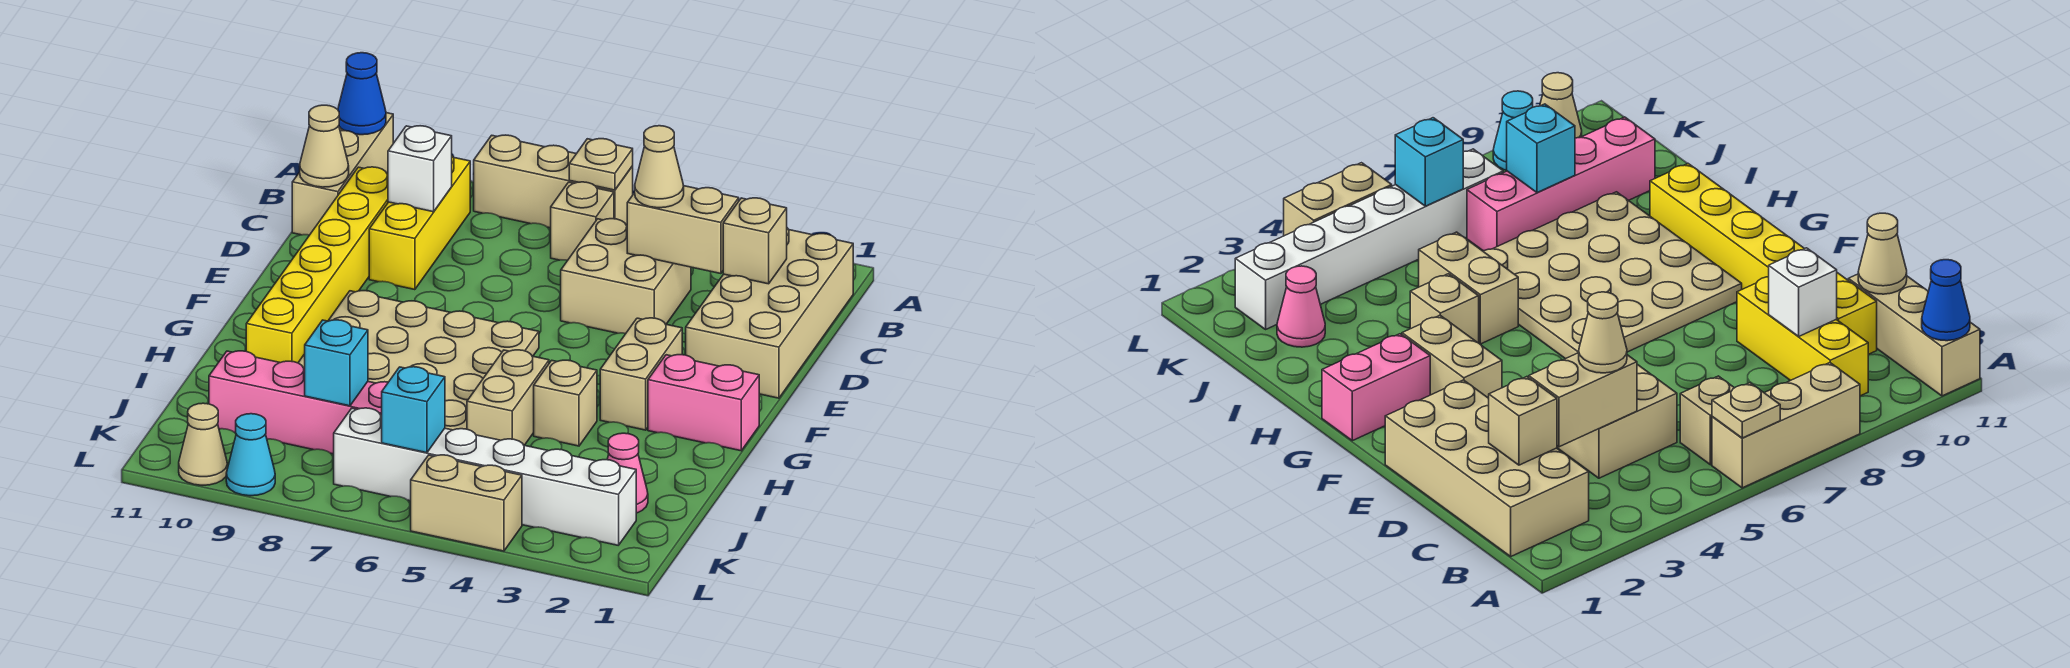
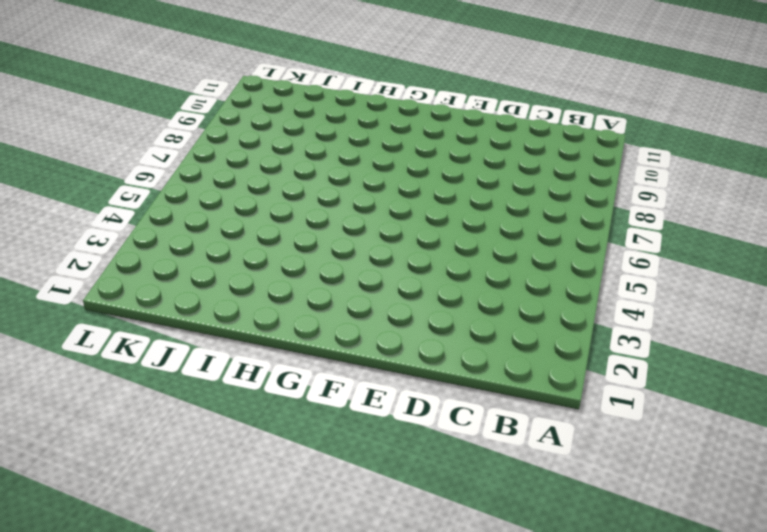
none -> tan brick A6:A8 level 1
none -> tan brick A11:C11 level 1
none -> tan brick B1:E2 level 1

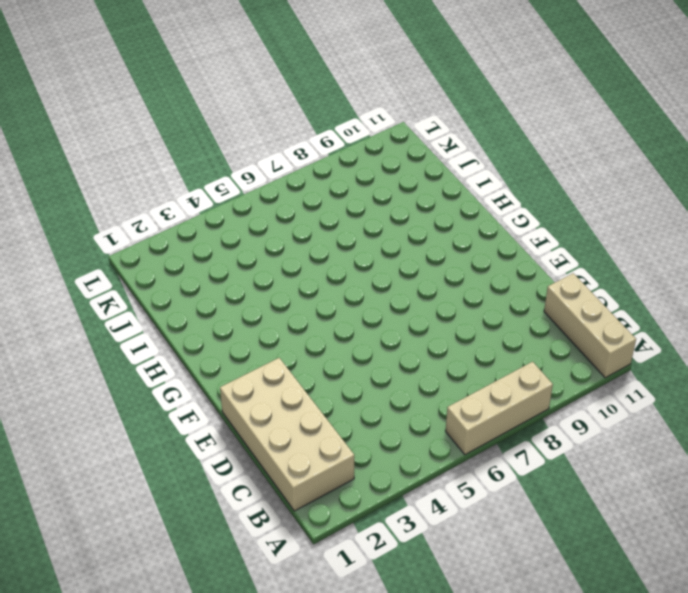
none -> tan brick B6 level 1
none -> yellow brick B9:D9 level 1
none -> tan brick C4:D5 level 1

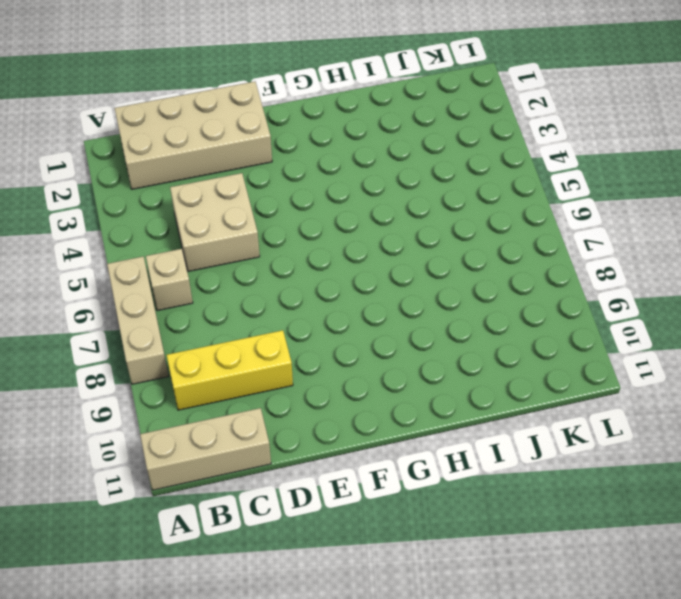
none -> yellow brick C10:H10 level 1
none -> tan brick F3:G3 level 1
none -> tan plate F6:I9 level 1

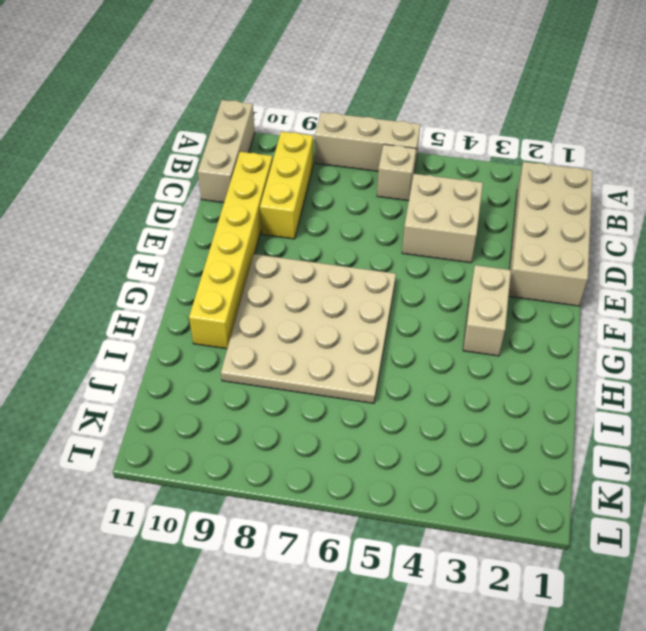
none -> pink brick G1:G2 level 1
none -> tan brick H4 level 1
none -> tan brick H5:I5 level 1

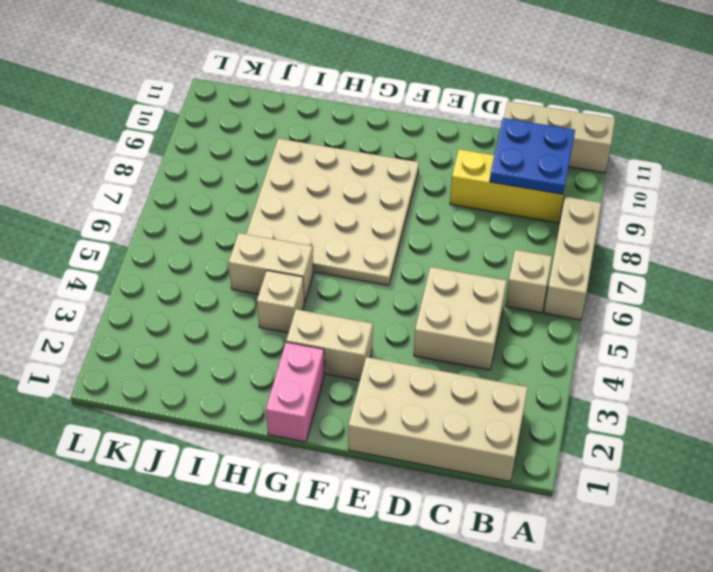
blue plate B9:C10 level 2 -> white brick C9 level 2
none -> yellow brick C10:H10 level 1
none -> pink cone J2 level 1
none -> pink brick J7:J10 level 1

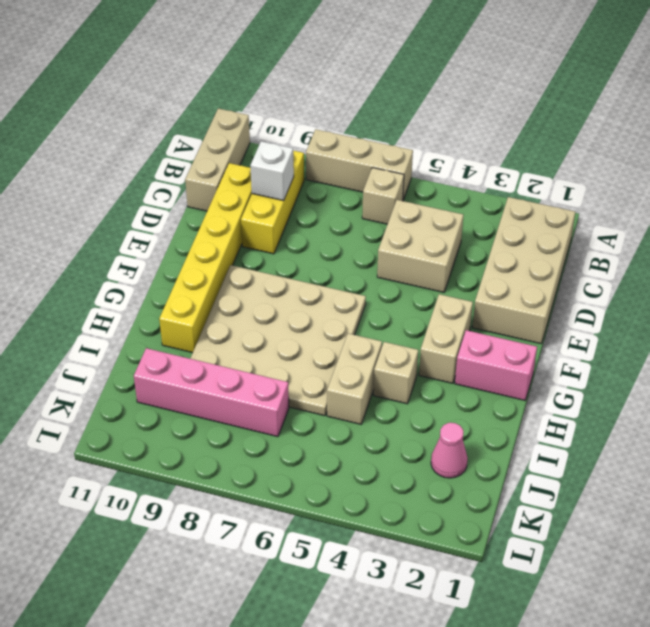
none -> white brick K2:K7 level 1
none -> tan brick L4:L5 level 1
none -> cyan cone L9 level 1

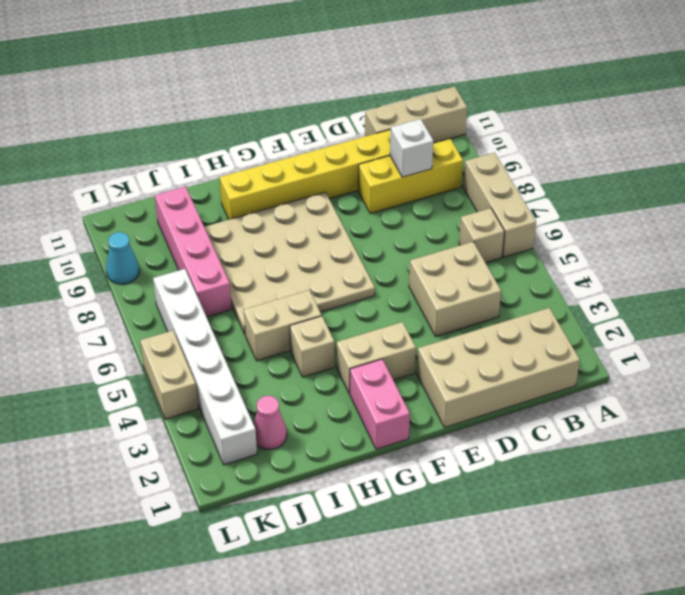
none -> tan cone L10 level 1
none -> tan plate A6 level 2
none -> blue cone A11 level 2

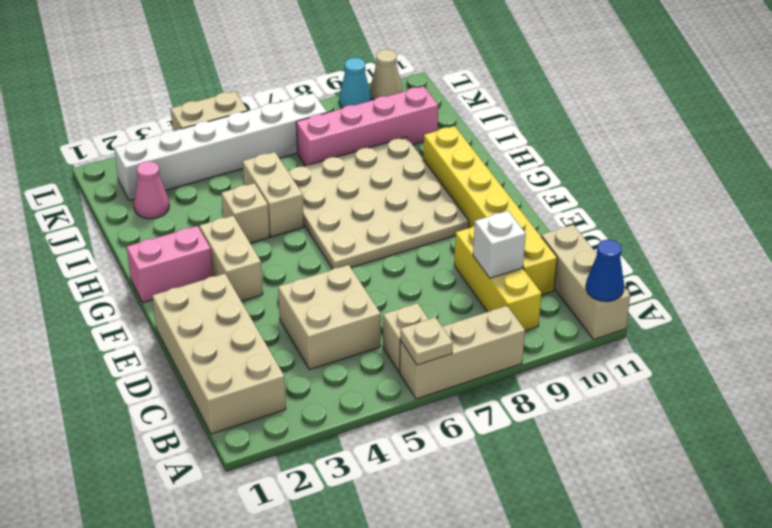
none -> tan brick C2 level 2
none -> tan brick C3:C4 level 2
none -> tan cone C11 level 2

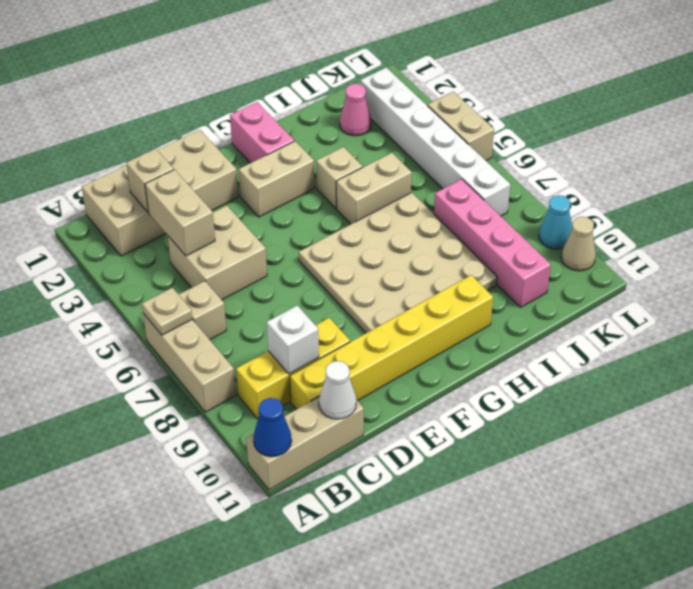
white cone C11 level 2 -> tan cone C11 level 2
none -> cyan brick J8 level 2
none -> cyan brick K6 level 2
none -> tan cone C4 level 3

